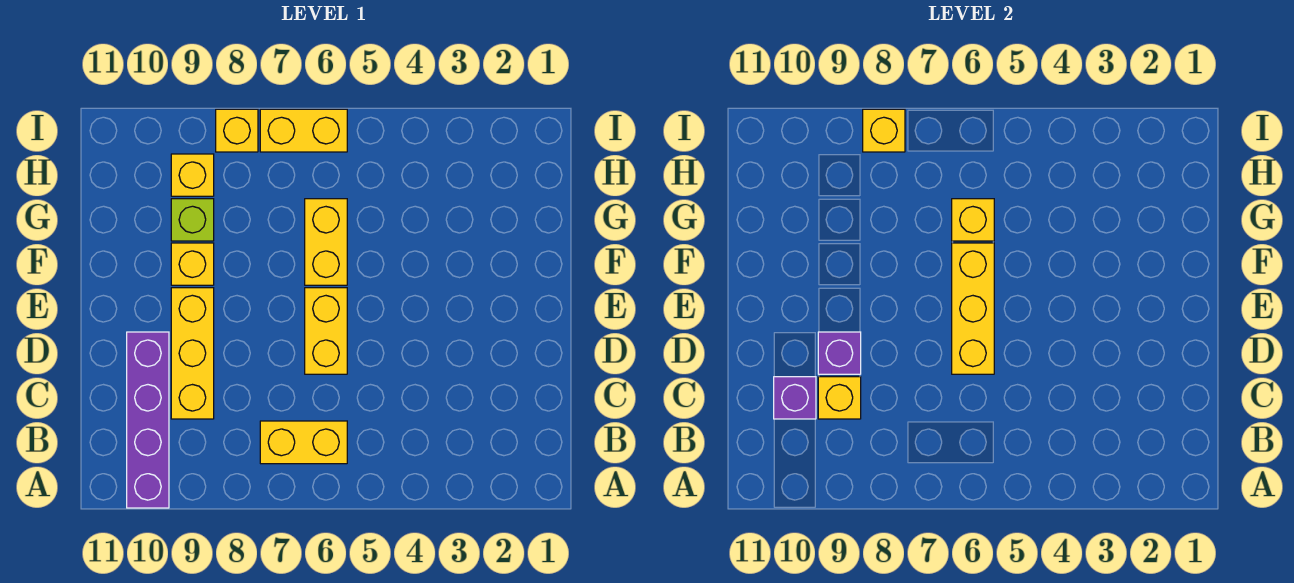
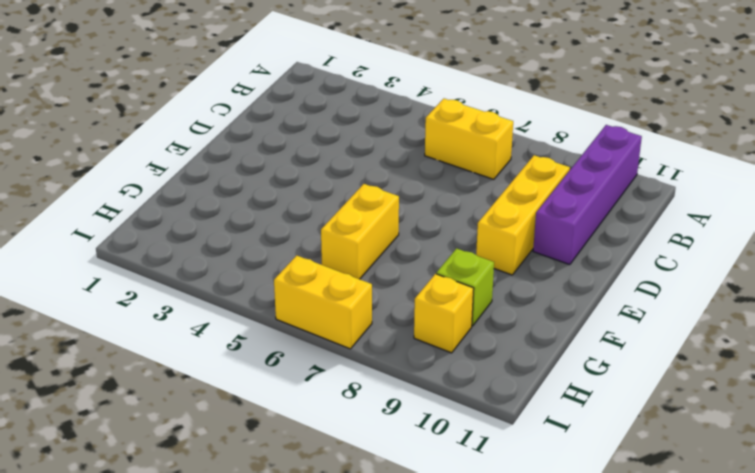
none -> yellow brick D6:E6 level 1
none -> yellow brick F9 level 1
none -> yellow brick I8 level 1

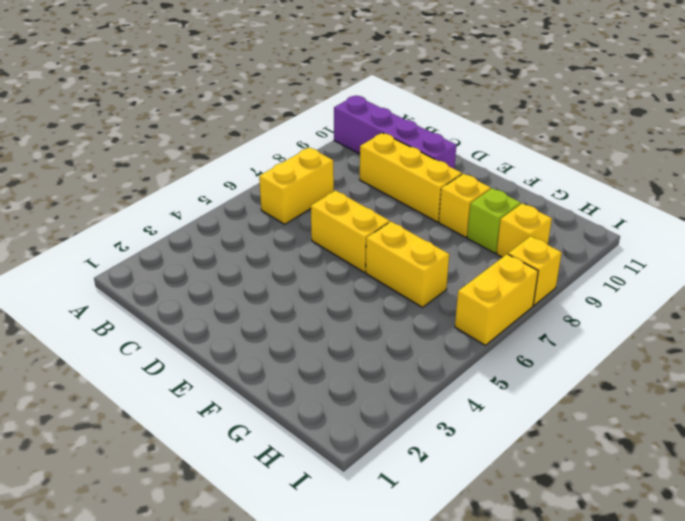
none -> yellow brick C9 level 2
none -> purple brick C10 level 2
none -> yellow brick D6:F6 level 2

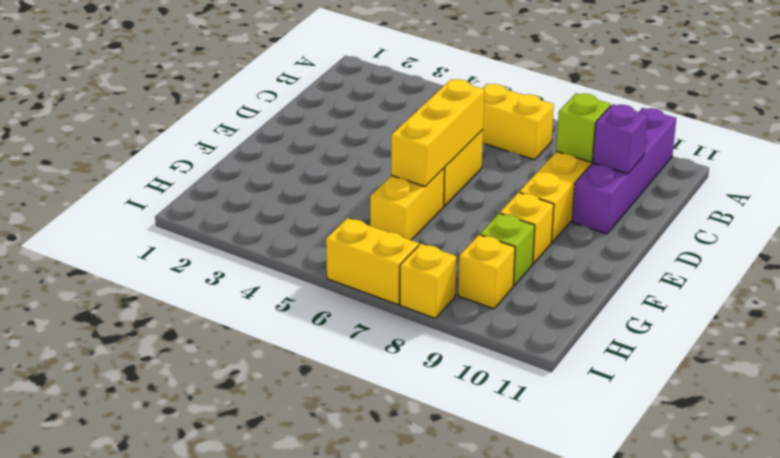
lime brick C9 level 2 -> yellow brick C9 level 2
none -> purple brick D9 level 2
none -> yellow brick G6 level 2
none -> yellow brick I8 level 2

